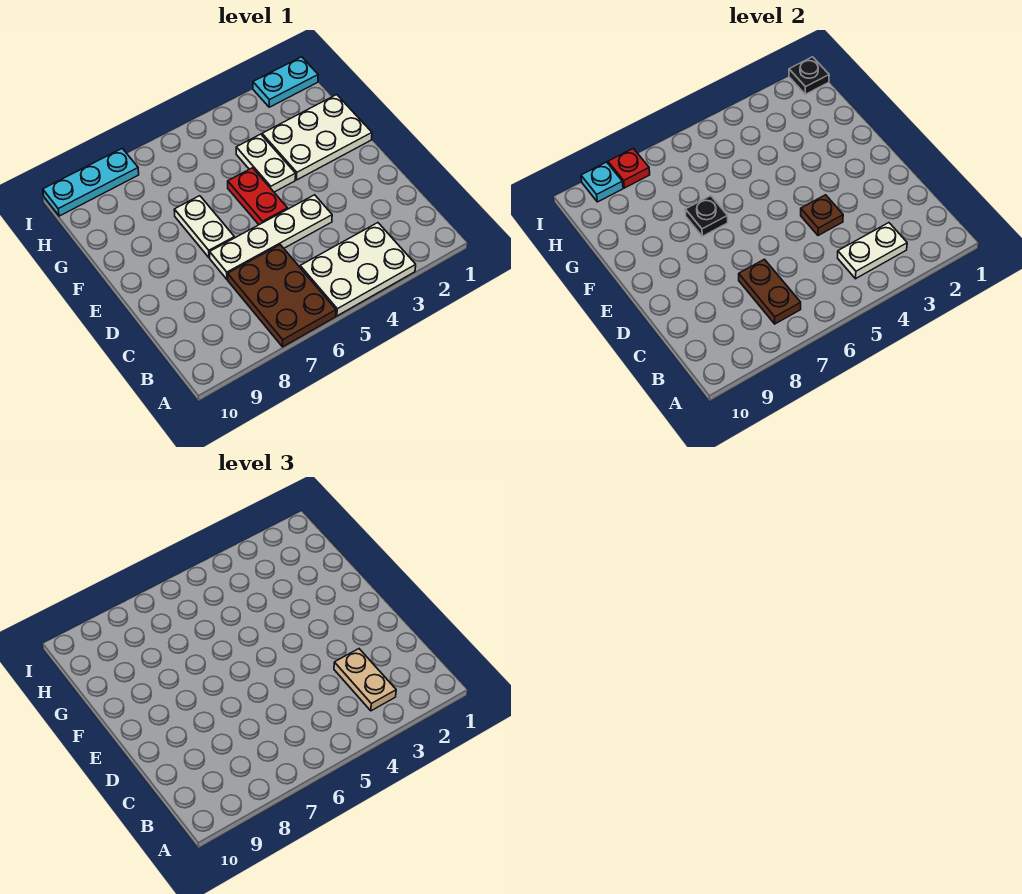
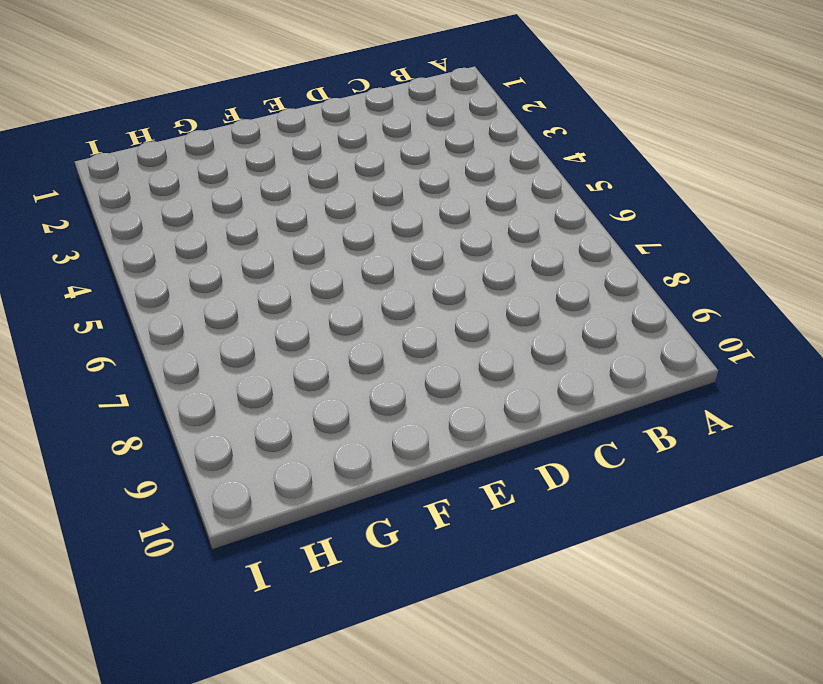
none -> white plate A3:B5 level 1
none -> brown plate A6:C7 level 1
none -> white plate D4:D7 level 1

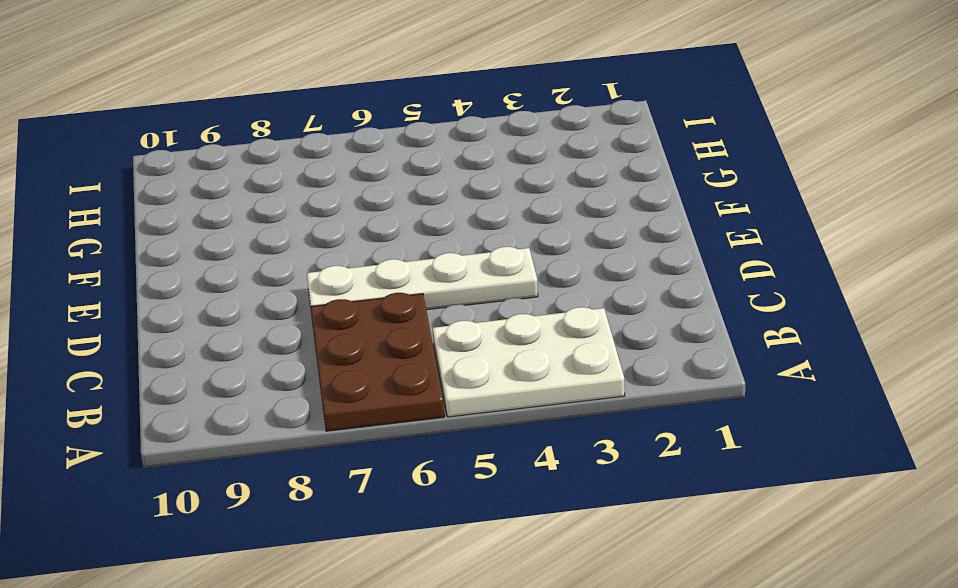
none -> red plate E5:F5 level 1
none -> white plate E7:F7 level 1
none -> white plate F1:G3 level 1

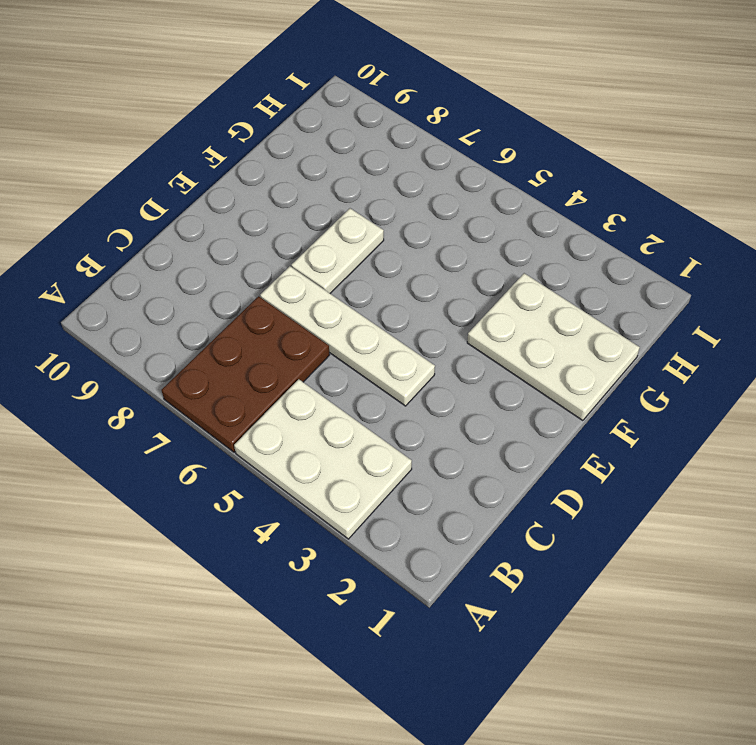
none -> red plate E5:F5 level 1
none -> white plate F4:G4 level 1
none -> cyan plate I1:I2 level 1

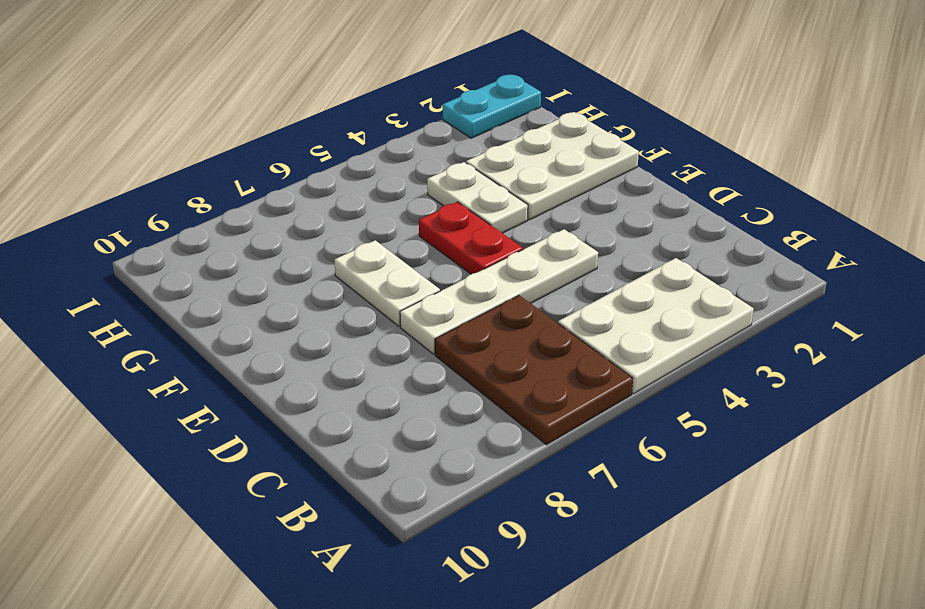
none -> cyan plate I8:I10 level 1
none -> white plate B3:B4 level 2
none -> brown plate B7:C7 level 2

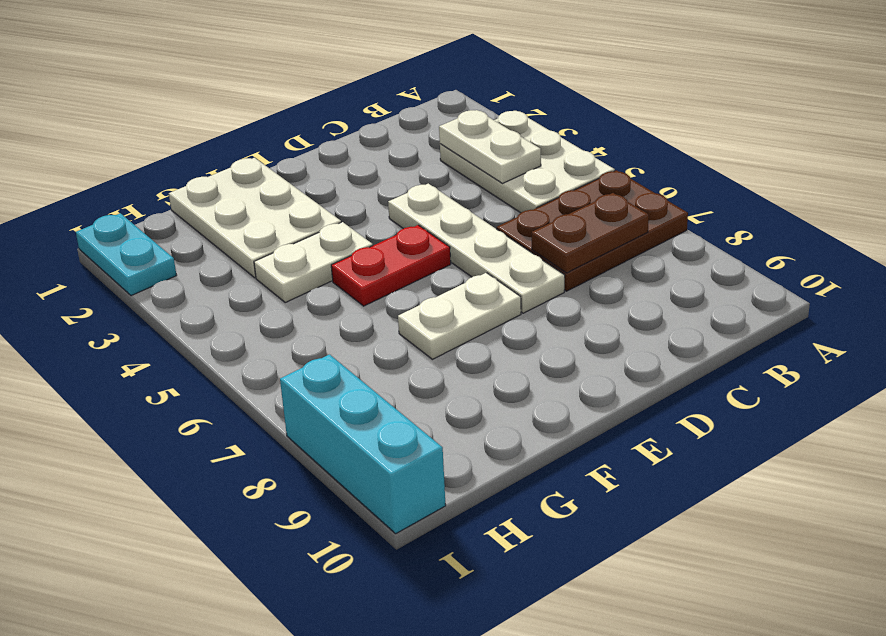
cyan brick I8:I10 level 1 -> cyan plate I8:I10 level 1
none -> brown plate D4 level 2
none -> black plate F7 level 2
none -> black plate I1 level 2

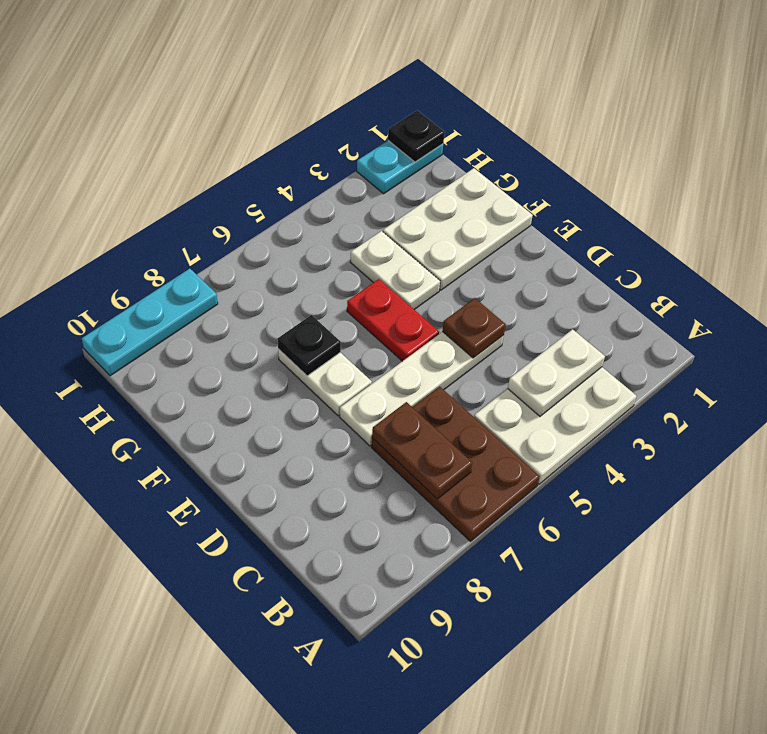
none -> red plate I8 level 2
none -> cyan plate I9 level 2
none -> tan plate B3:C3 level 3

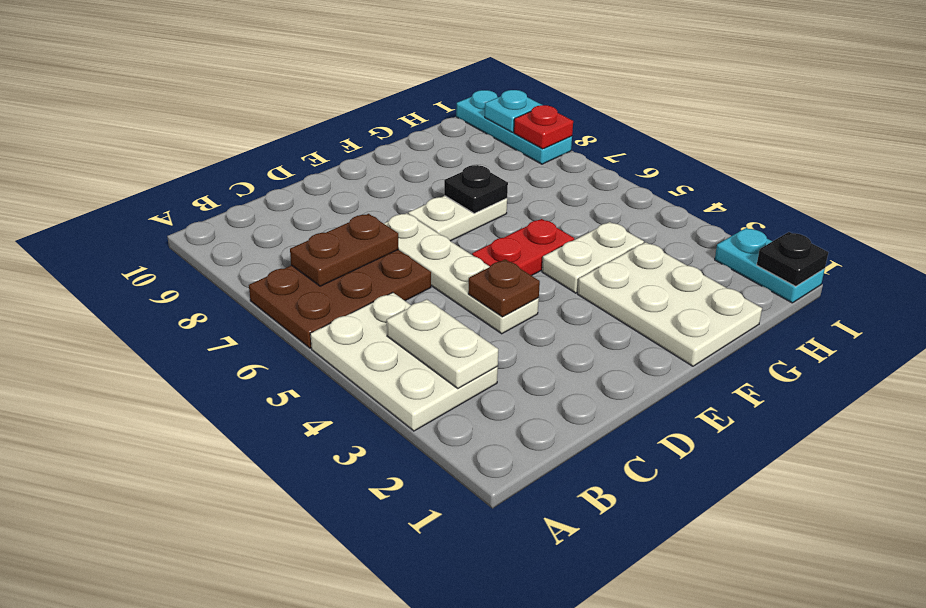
none -> tan plate B3:C3 level 3

